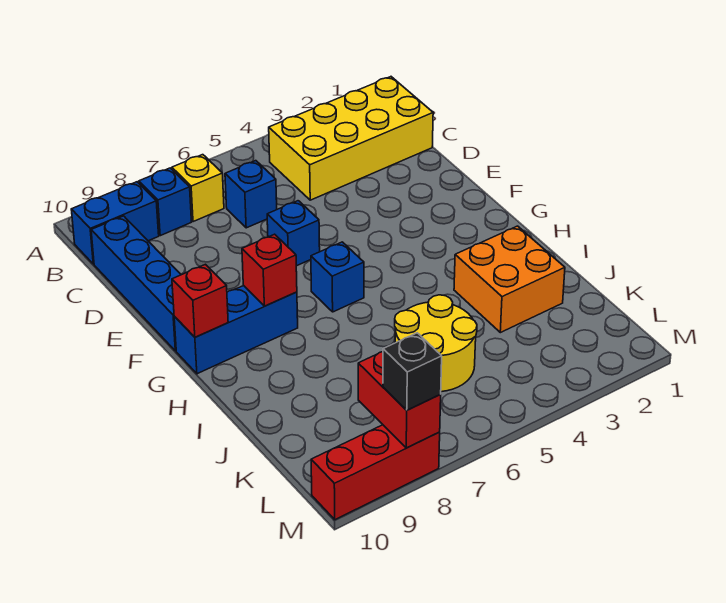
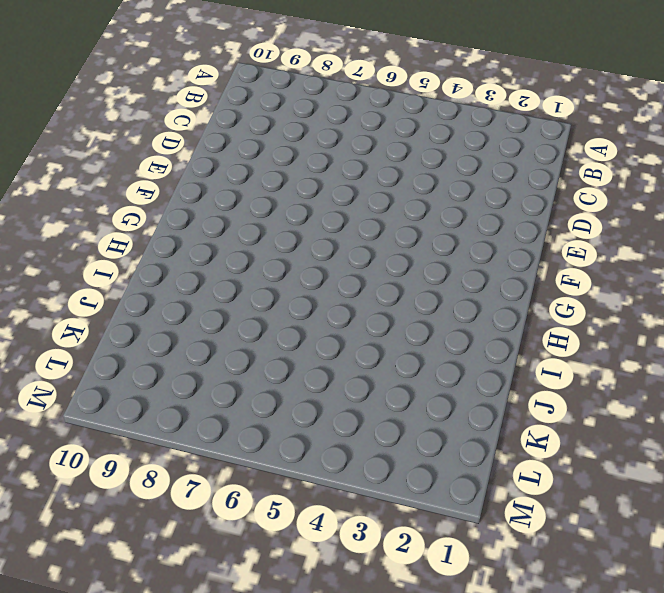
none -> yellow brick B1:C4 level 1
none -> yellow brick B7 level 1
none -> blue brick B8 level 1

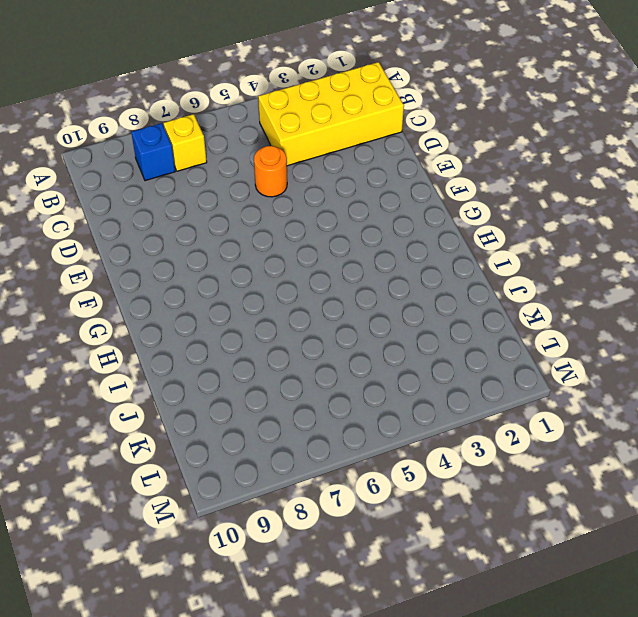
orange round brick D5 level 1 -> none
none -> blue brick B9:B10 level 1
none -> blue brick C6 level 1
none -> blue brick C10:F10 level 1

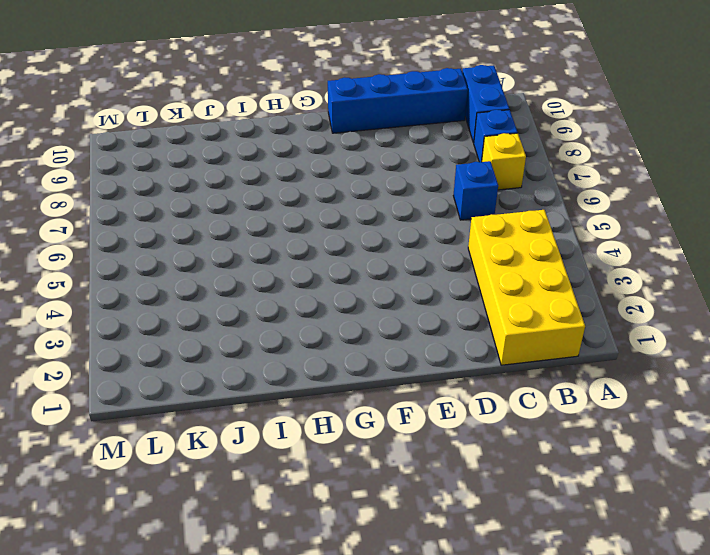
none -> blue brick E6 level 1
none -> blue brick G6 level 1
none -> blue brick G8:G10 level 1

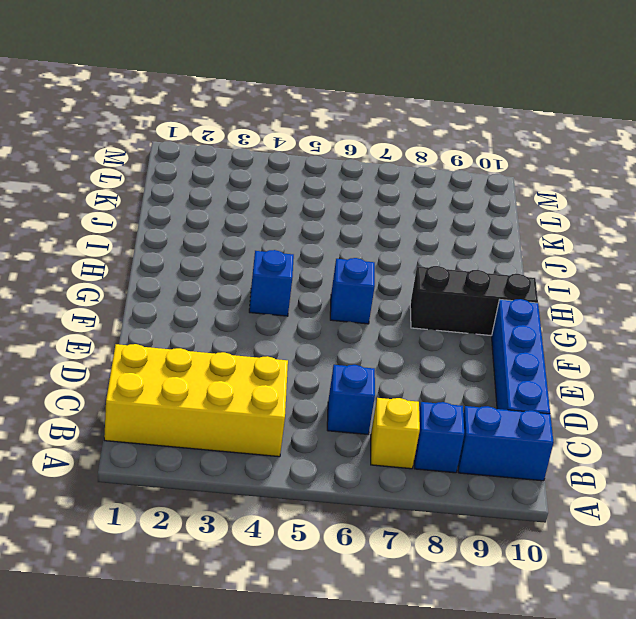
blue brick G4 level 1 -> blue brick E6 level 1
black brick G8:G10 level 1 -> blue brick G8:G10 level 1
none -> orange brick I2:J3 level 1
none -> yellow round brick J5:K6 level 1
none -> red brick M8:M10 level 1

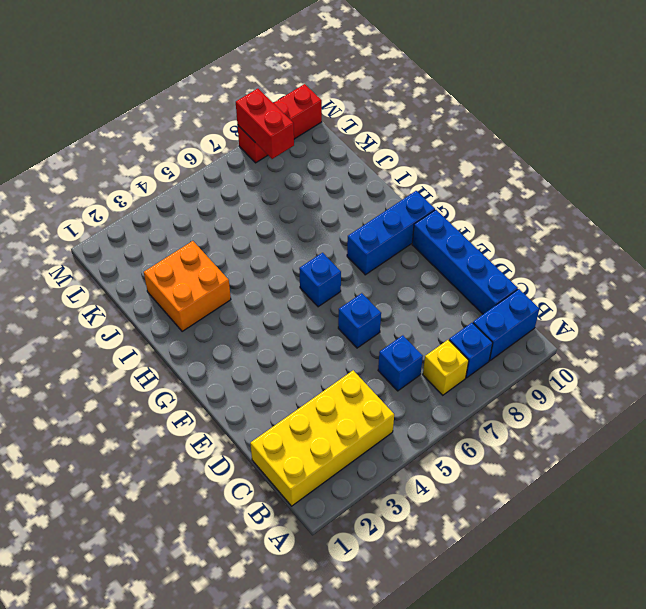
none -> yellow round brick J5:K6 level 1
none -> red brick G8 level 2
none -> red brick G10 level 2

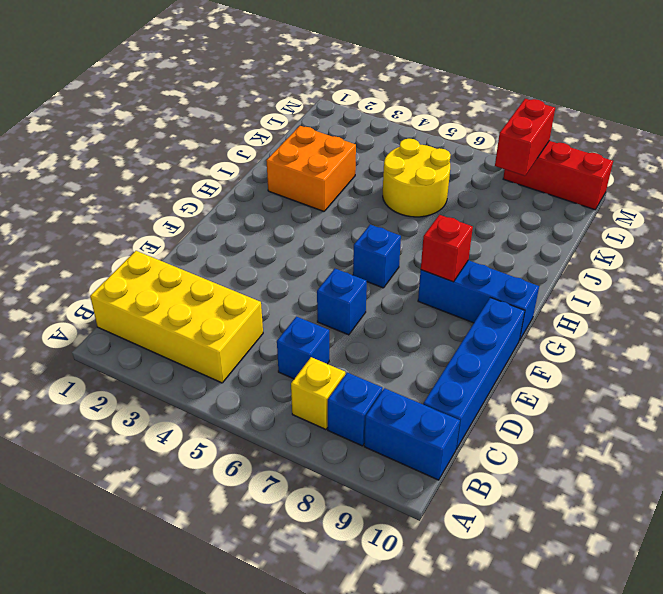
none -> red brick G10 level 2
none -> black brick M8 level 3

